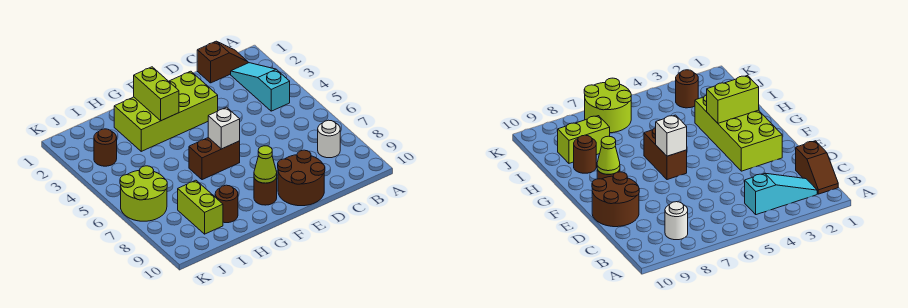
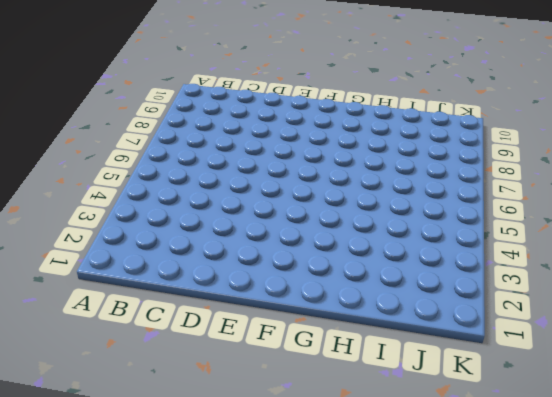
none -> brown slope B1:C1 level 1 top C
none -> cyan slope B2:B4 level 1 top 4
none -> white round brick B8 level 1

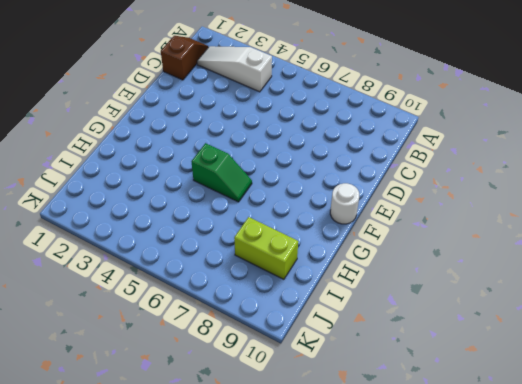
white slope B2:B4 level 1 top 4 -> cyan slope B2:B4 level 1 top 4
white round brick F10 level 1 -> white round brick B8 level 1
green slope G5:G6 level 1 top 5 -> brown brick F6:G6 level 1
none -> brown round brick D9:E10 level 1
none -> lime brick E2:H3 level 1
none -> brown round brick F9 level 1

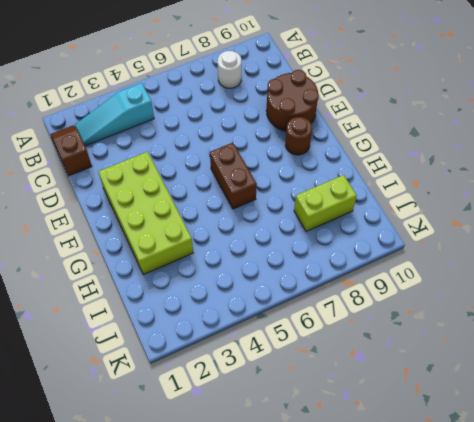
none -> brown round brick H9 level 1
none -> brown round brick J3 level 1
none -> lime round brick J6:K7 level 1

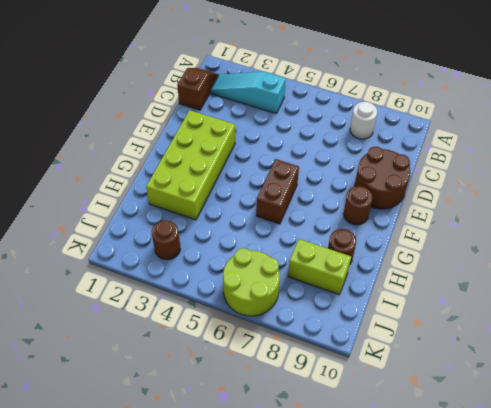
none -> white brick F6 level 2
none -> lime cone F9 level 2
none -> lime brick G2:G3 level 2

